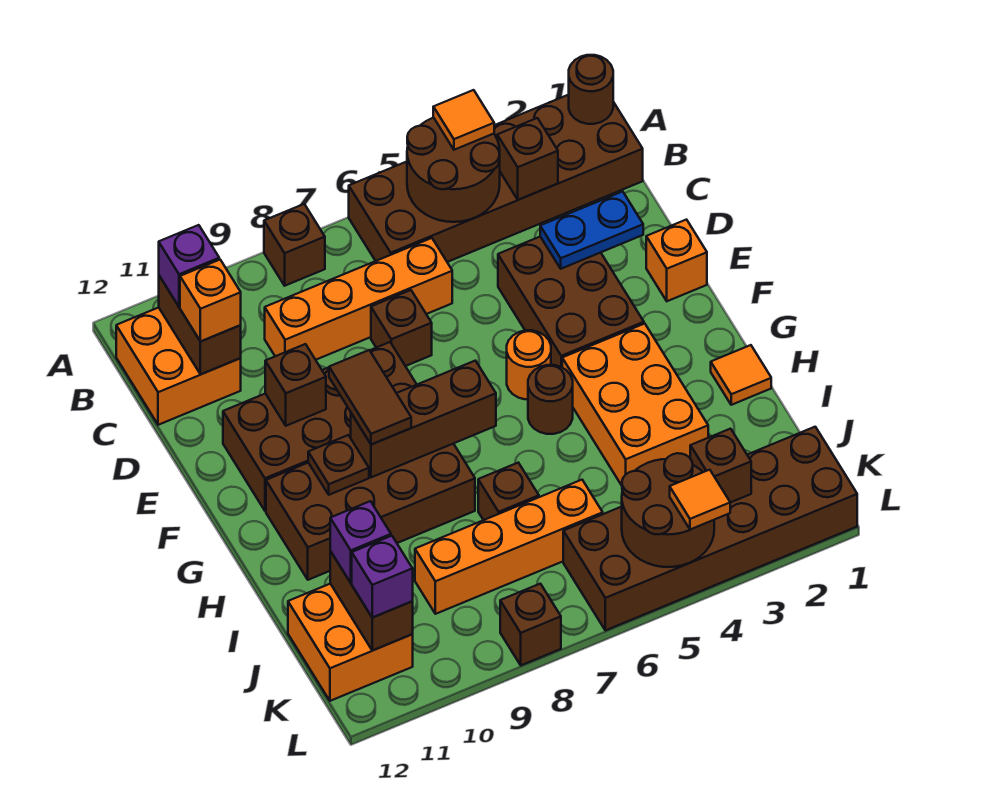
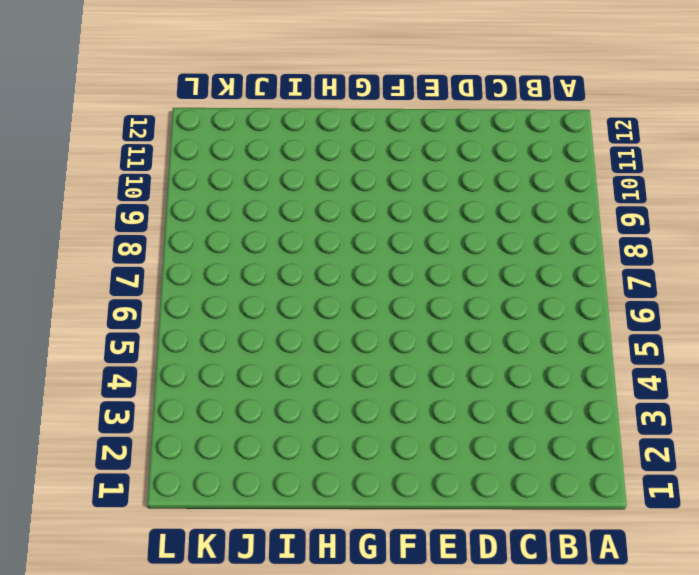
none -> brown brick A1:B6 level 1
none -> brown brick A8 level 1
none -> orange brick B11:C12 level 1
none -> orange brick C6:C9 level 1

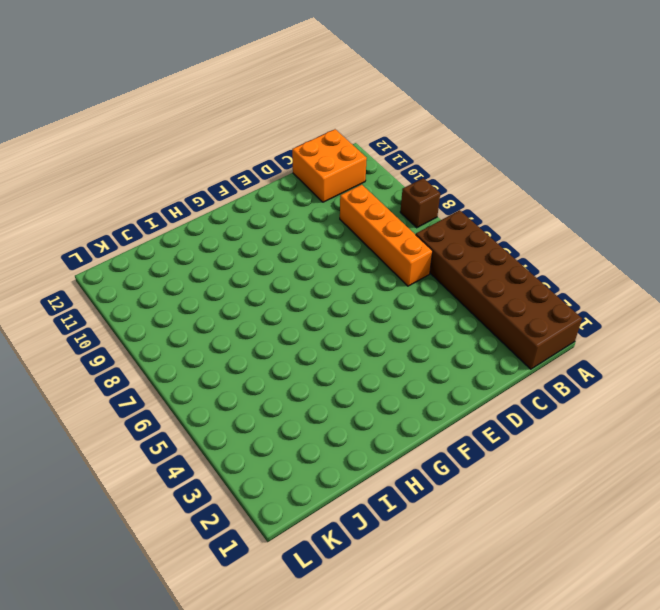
none -> brown brick D3:F4 level 1
none -> brown brick D7 level 1
none -> orange brick E1 level 1
none -> brown brick E8:F11 level 1

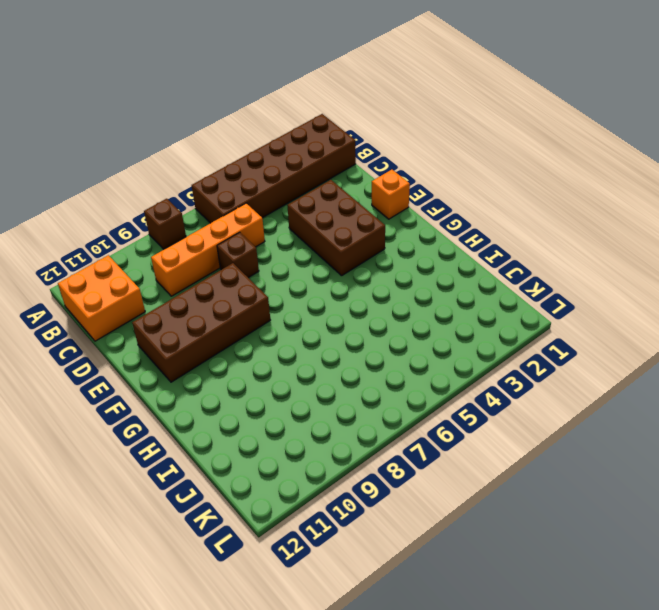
none -> orange round brick F5 level 1
none -> orange brick G3:I4 level 1
none -> brown round brick G5 level 1
none -> brown brick G8:H11 level 1

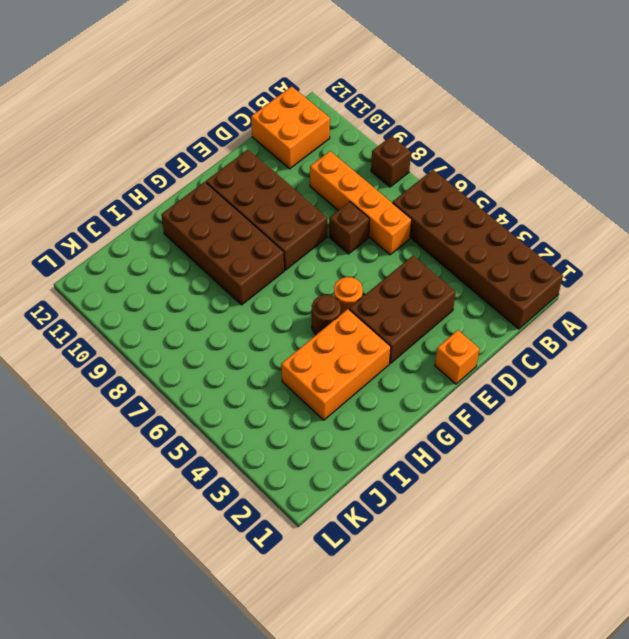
none -> orange tile H1 level 1
none -> brown brick I7 level 1
none -> orange brick J6:J9 level 1
none -> orange brick J11:K12 level 1

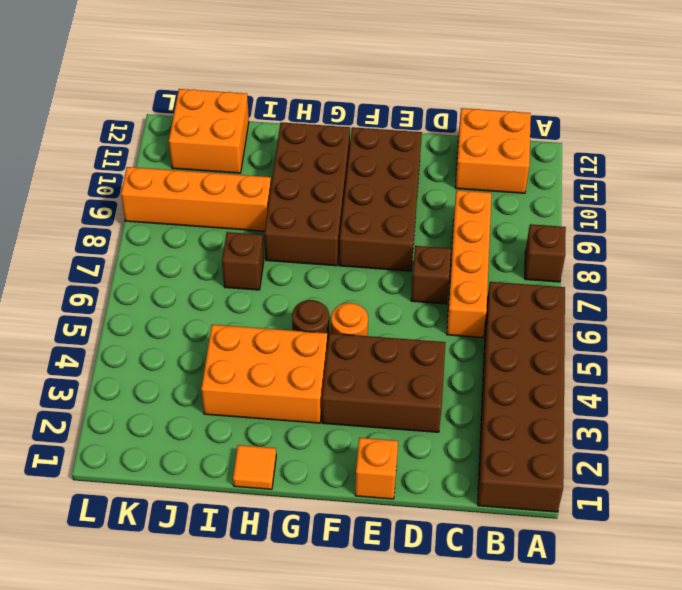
orange brick I9:L9 level 1 -> orange brick J6:J9 level 1
none -> brown brick K1:L6 level 1
none -> brown brick L8 level 1
none -> brown round brick A1 level 2
none -> brown round brick A4:B5 level 2

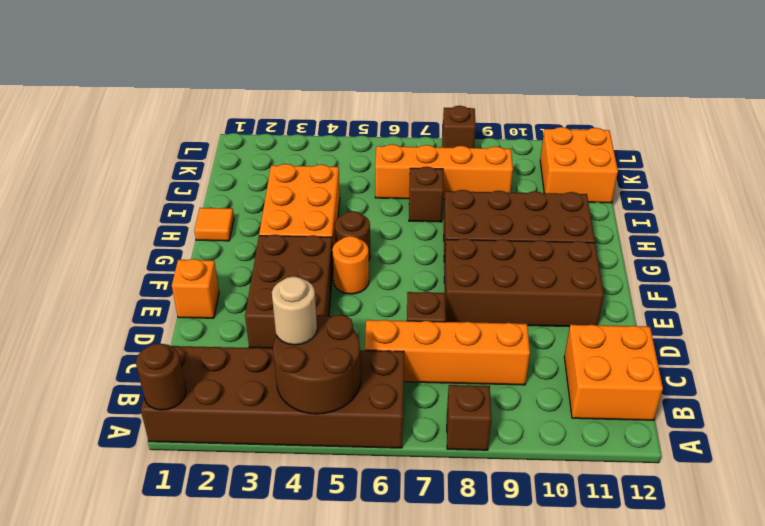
tan round brick B4 level 3 -> none
none -> brown brick K1:L6 level 1
none -> brown brick B3 level 2
none -> brown brick B11:C11 level 2
none -> blue plate D2:D3 level 2

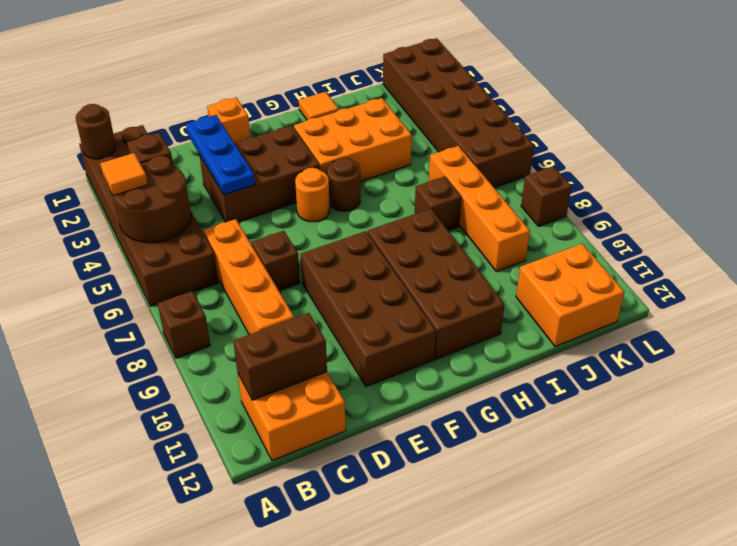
blue plate D2:D4 level 2 -> blue plate D2:D3 level 2
none -> brown brick E10 level 2
none -> brown brick G7:G9 level 2
none -> brown plate G10 level 2
none -> brown brick J11:K11 level 2

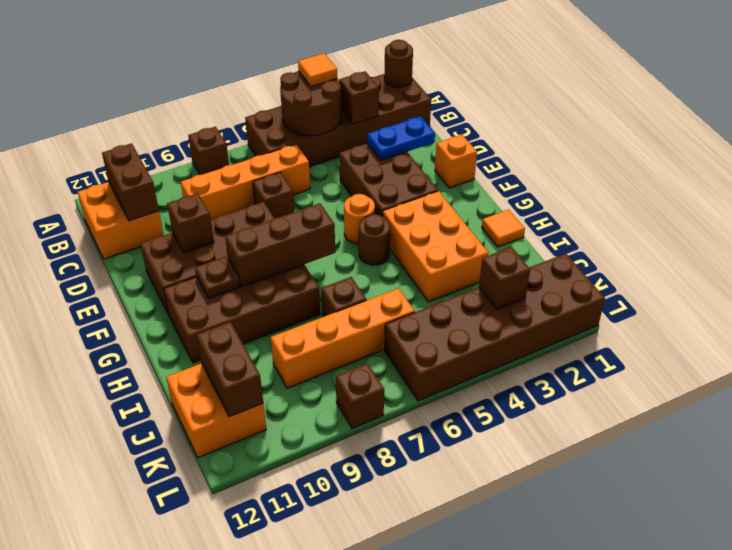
none -> brown round brick K4:L5 level 2
none -> purple brick B11 level 3
none -> orange brick C11 level 3
none -> brown tile F9:G9 level 3

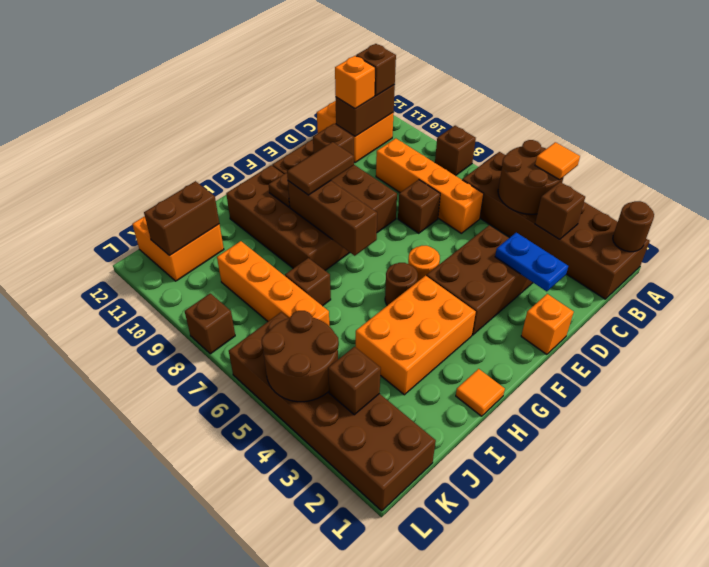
brown brick B11 level 3 -> purple brick B11 level 3
none -> purple brick J11 level 3
none -> purple brick K11 level 3
none -> orange tile L4 level 3

